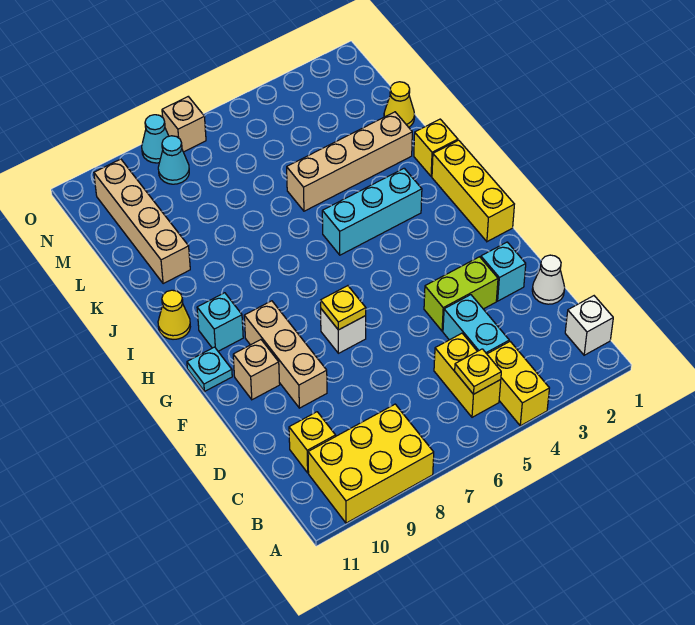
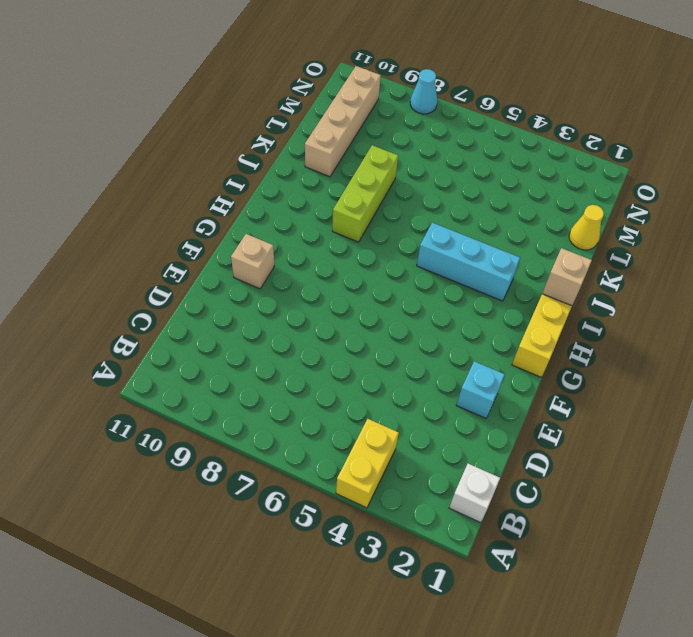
tan brick I1 level 2 -> tan brick O7 level 1
lime brick I8:K8 level 1 -> none
none -> yellow brick A8:B10 level 1
none -> yellow brick B5:C5 level 1
none -> cyan brick C4:D4 level 1

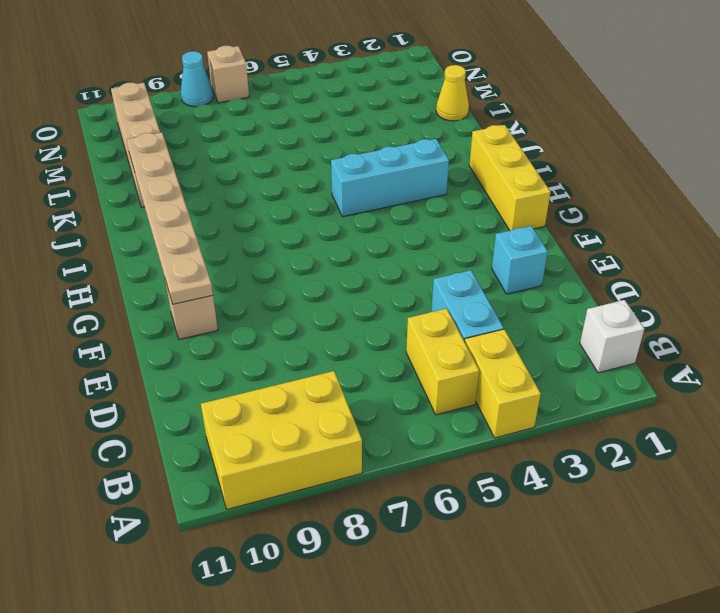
tan plate F10:K10 level 2 -> none
none -> yellow brick C10 level 1
none -> white cone D1 level 1
none -> lime brick E3:E4 level 1

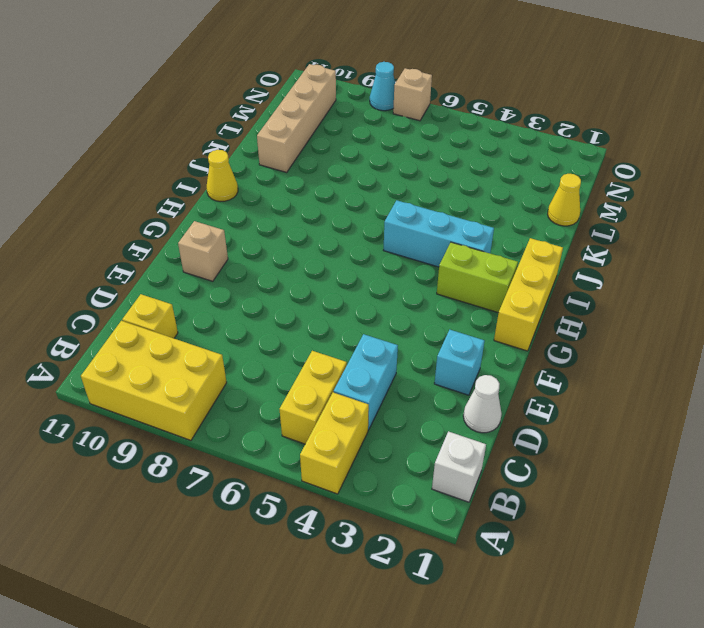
lime brick H2:H3 level 1 -> lime brick E3:E4 level 1
none -> tan brick E9:G9 level 1
none -> white brick F7 level 1
none -> cyan plate G11 level 1

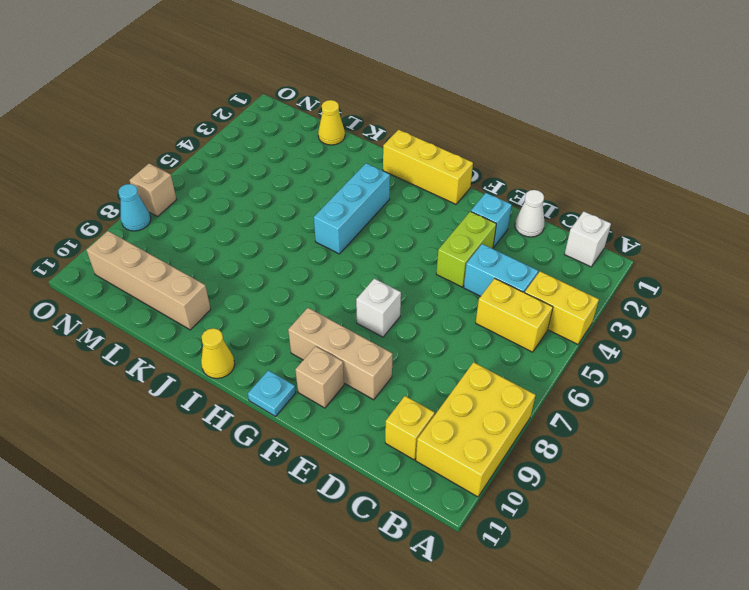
none -> cyan brick H10 level 1
none -> yellow brick J1 level 1
none -> tan brick K2:K5 level 1

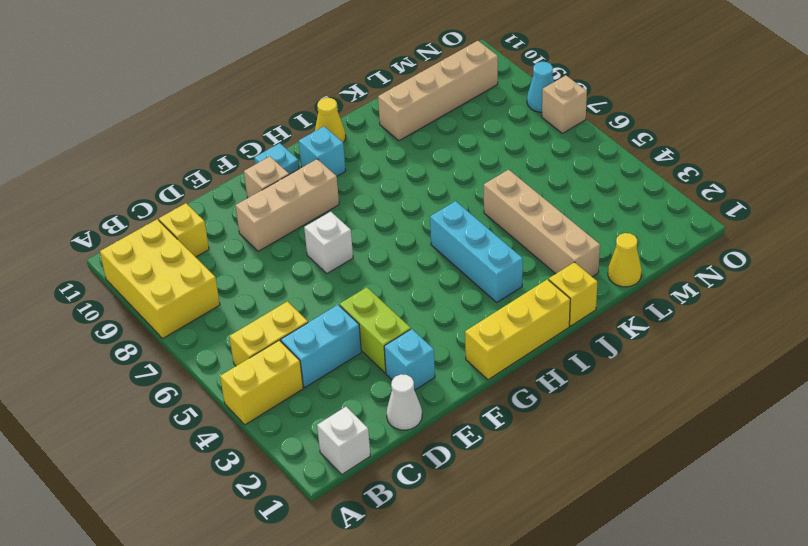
none -> cyan cone N8 level 1
none -> yellow plate B5 level 2
none -> yellow plate F7 level 2

